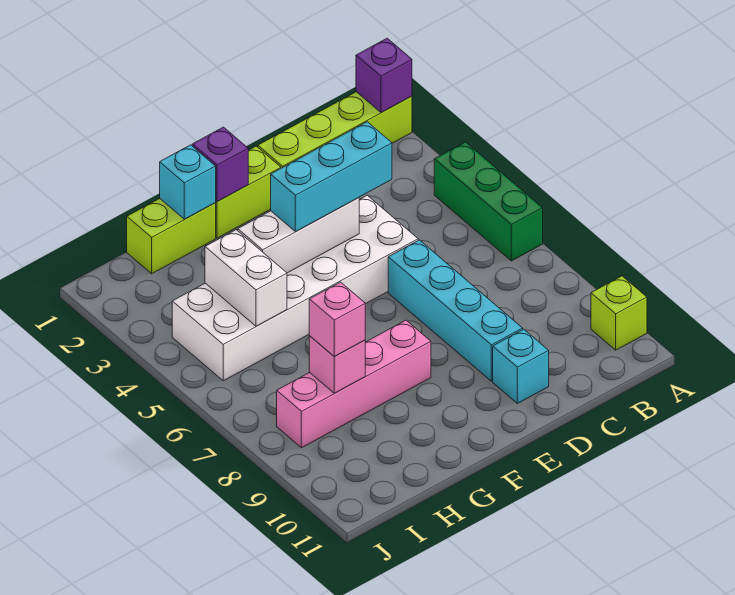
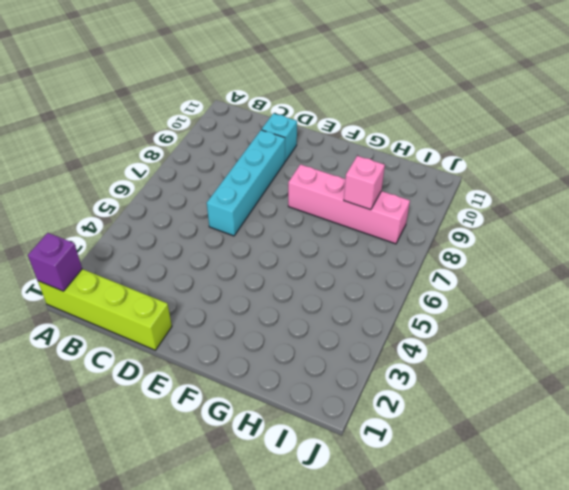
none -> green brick A4:A6 level 1
none -> lime brick A10 level 1
none -> white brick D4:I5 level 1

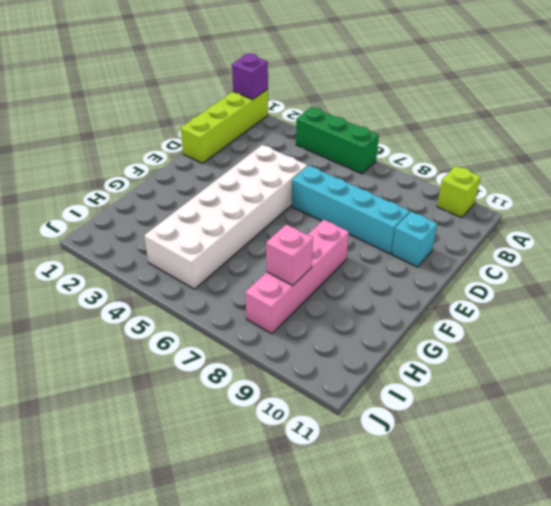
none -> lime brick E1:F1 level 1
none -> lime brick G1:H1 level 1
none -> white brick E4:G4 level 2

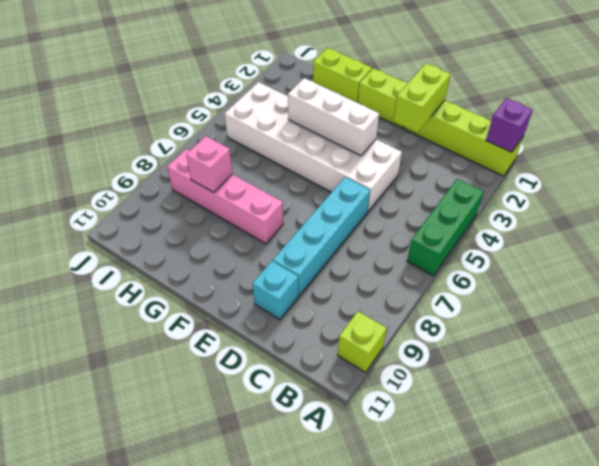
lime brick D1:D2 level 2 -> none
none -> purple brick F1 level 2
none -> cyan brick G1 level 2
none -> white brick H4:H5 level 2

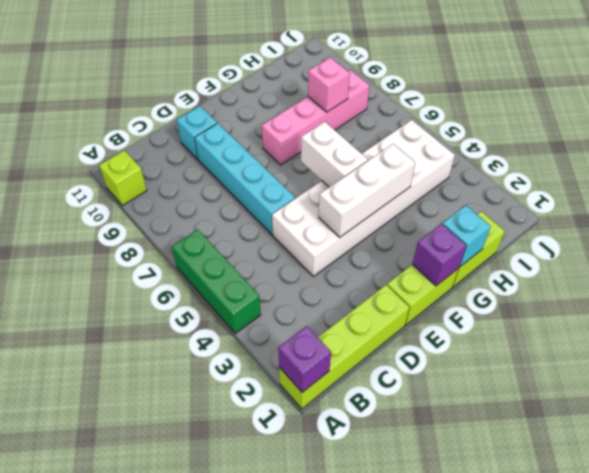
white brick F5:F6 level 2 -> white brick H4:H5 level 2
none -> cyan brick D4:F4 level 3
none -> pink brick H8 level 3

